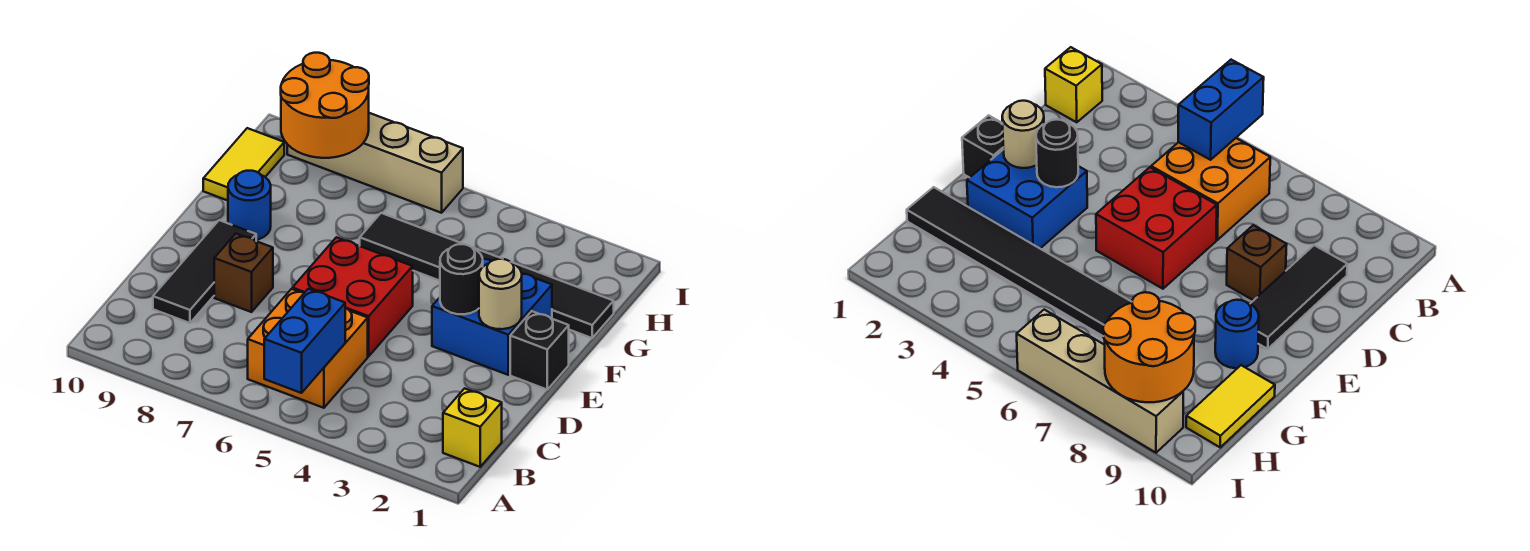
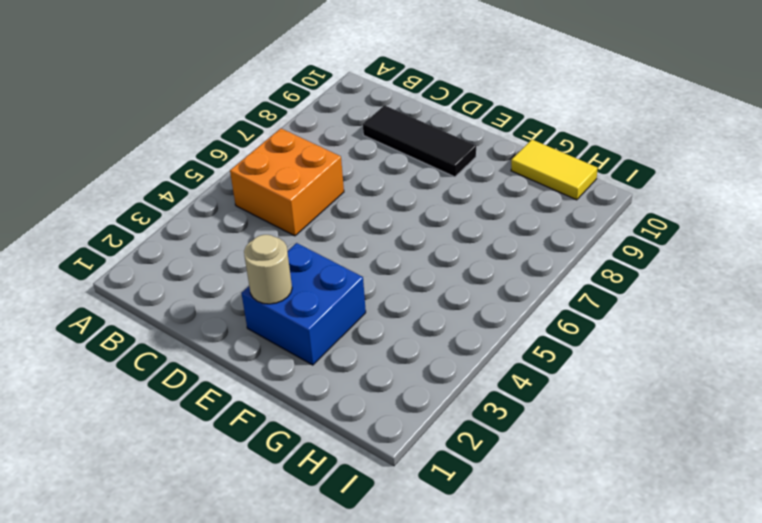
none -> yellow brick B1 level 1
none -> red brick D5:E6 level 1
none -> brown brick D8 level 1

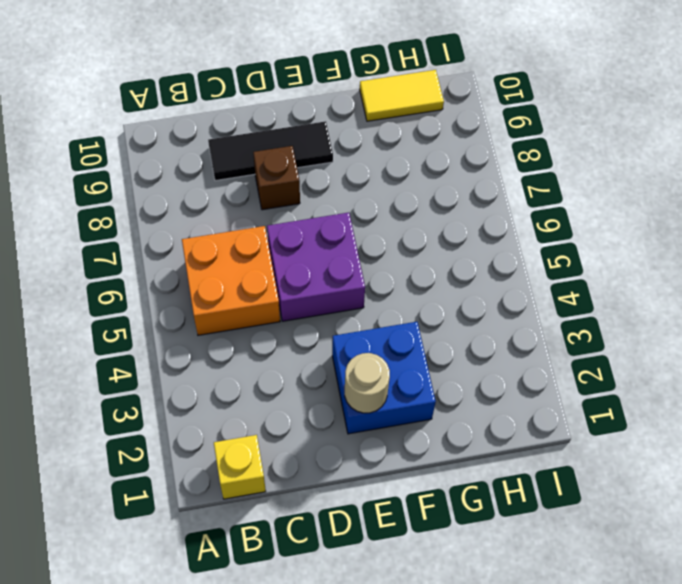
purple brick D5:E6 level 1 -> red brick D5:E6 level 1
none -> black brick E1 level 1
none -> blue round brick F9 level 1
none -> black tile G1:G6 level 1

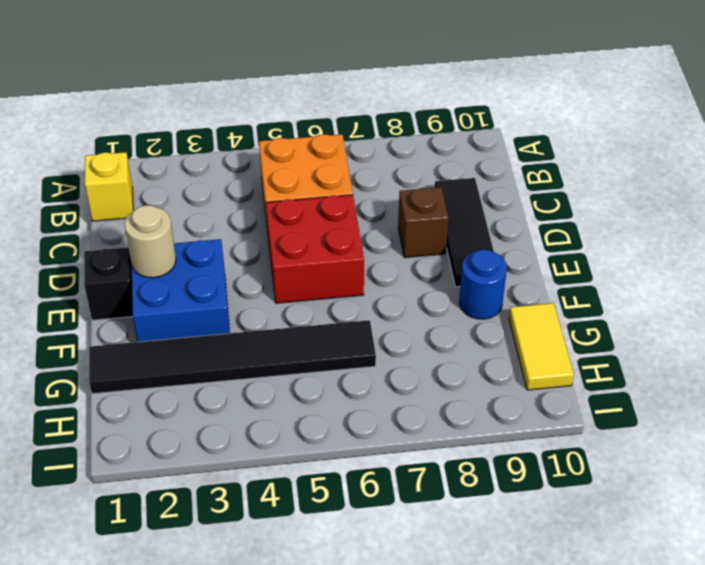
none -> tan brick I6:I9 level 1
none -> blue brick A5:B5 level 2
none -> black round brick E3 level 2

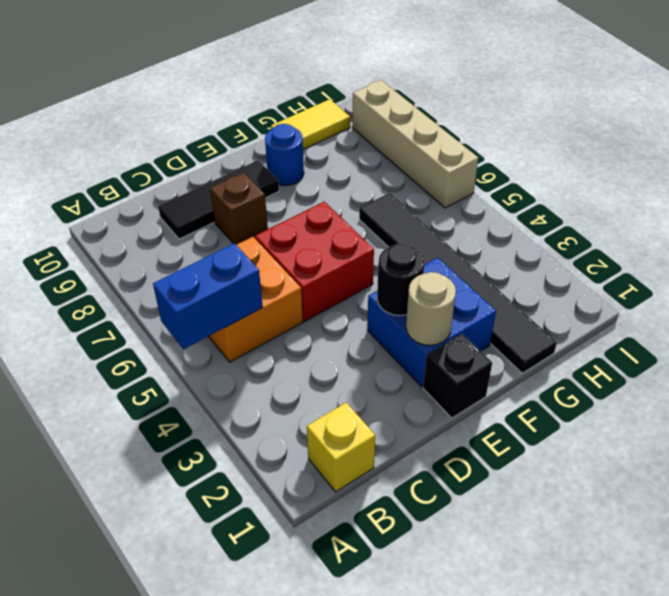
none -> orange round brick H8:I9 level 2

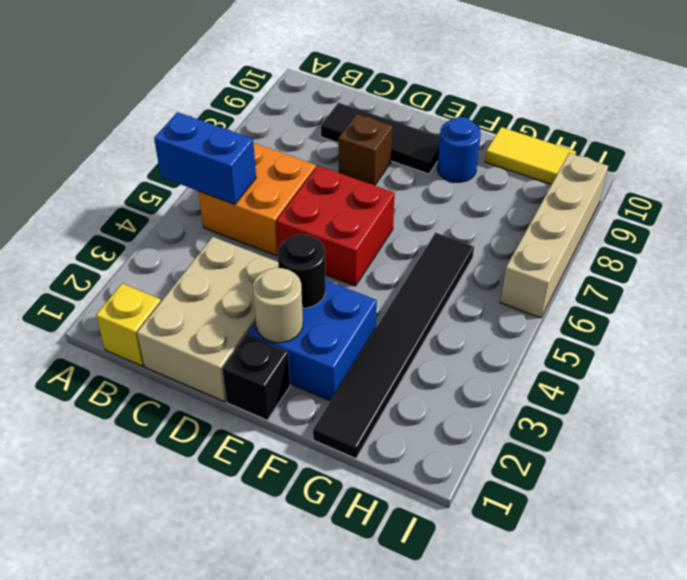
tan brick C1:D3 level 1 -> none
none -> orange round brick H8:I9 level 2

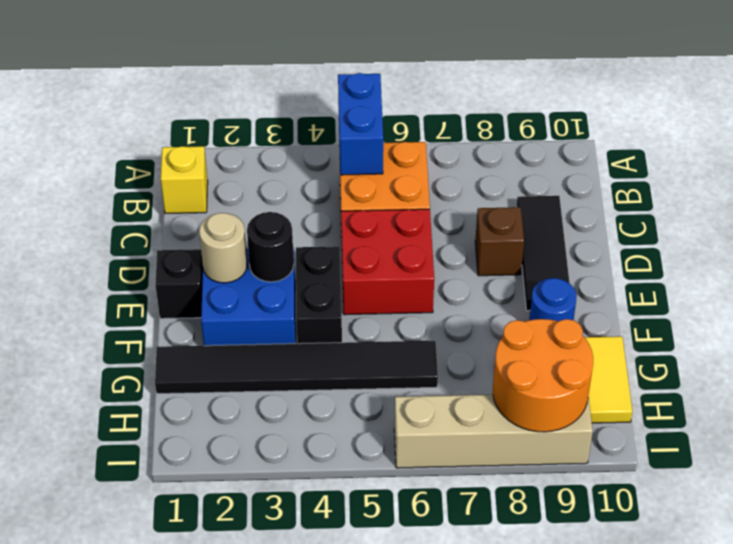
black brick E4:F4 level 1 -> none

